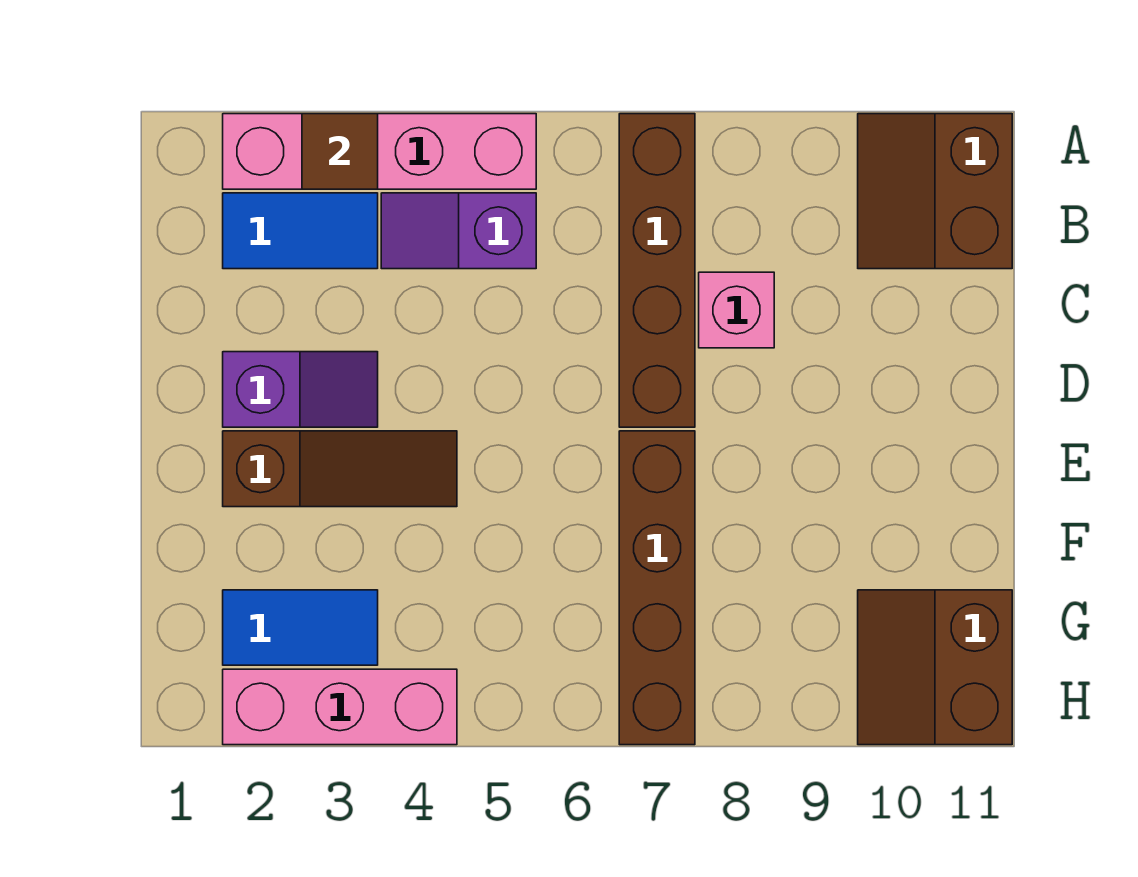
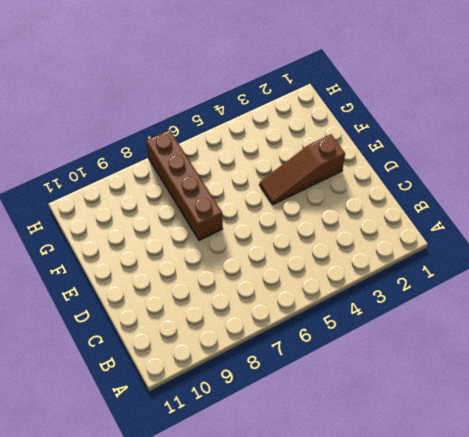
none -> pink brick A2:A5 level 1
none -> brown brick A7:D7 level 1
none -> brown slope A10:B11 level 1 top 11

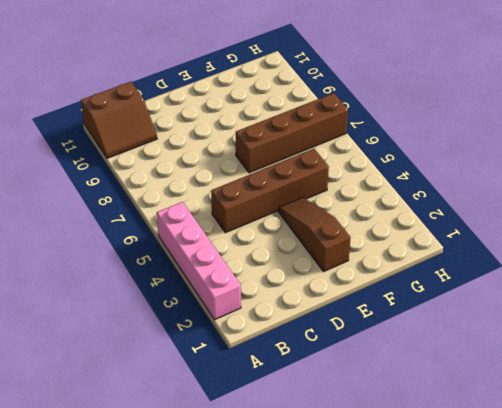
brown brick C5:F5 level 1 -> brown brick A7:D7 level 1
none -> blue tile B2:B3 level 1
none -> purple slope B4:B5 level 1 top 5
none -> pink brick C8 level 1

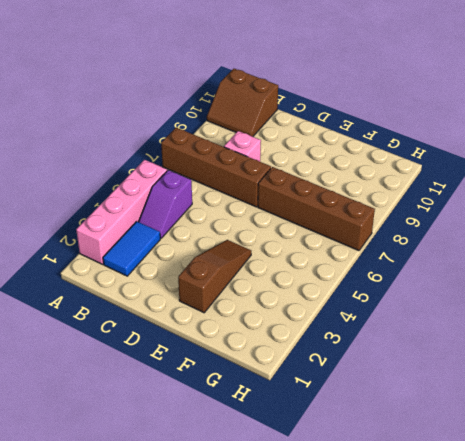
none -> purple slope D2:D3 level 1 top 2
none -> blue tile G2:G3 level 1
none -> brown slope G10:H11 level 1 top 11

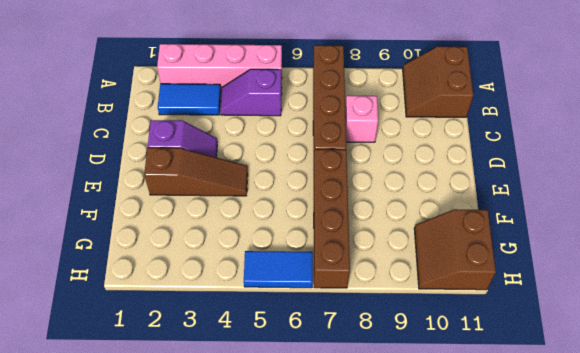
blue tile H5:H6 level 1 -> blue tile G2:G3 level 1
none -> pink brick H2:H4 level 1
none -> brown tile A3 level 2

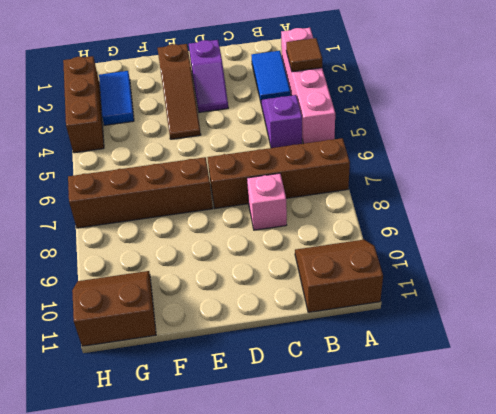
brown brick H2:H4 level 1 -> pink brick H2:H4 level 1

